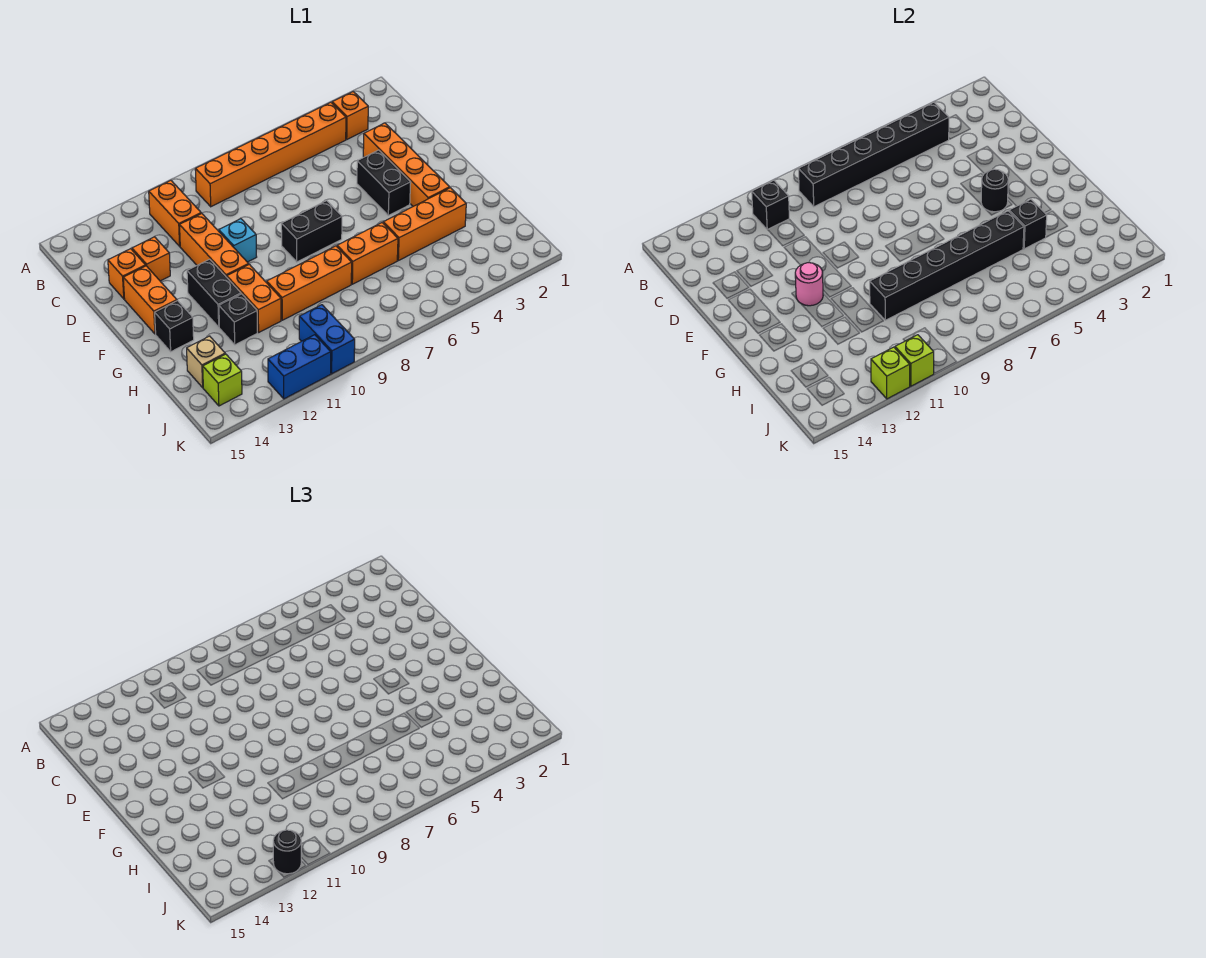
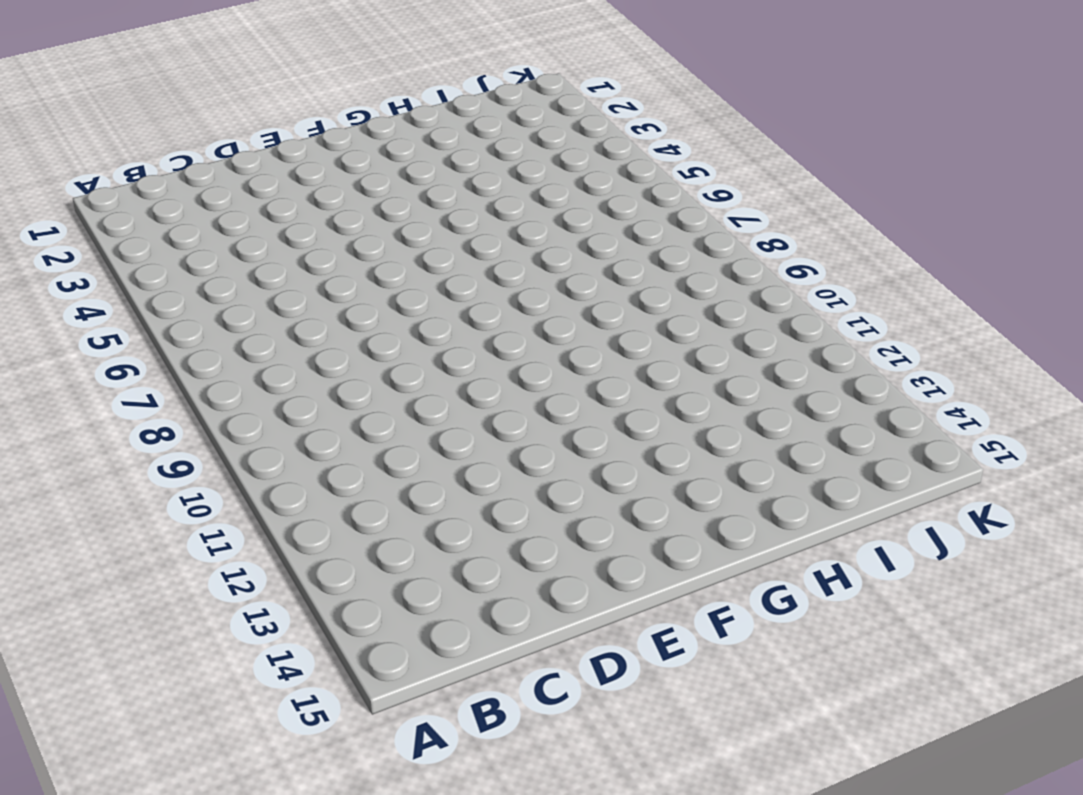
none -> orange brick B3 level 1
none -> orange brick B4:B9 level 1
none -> orange brick B11:C11 level 1
none -> orange brick D3:G3 level 1

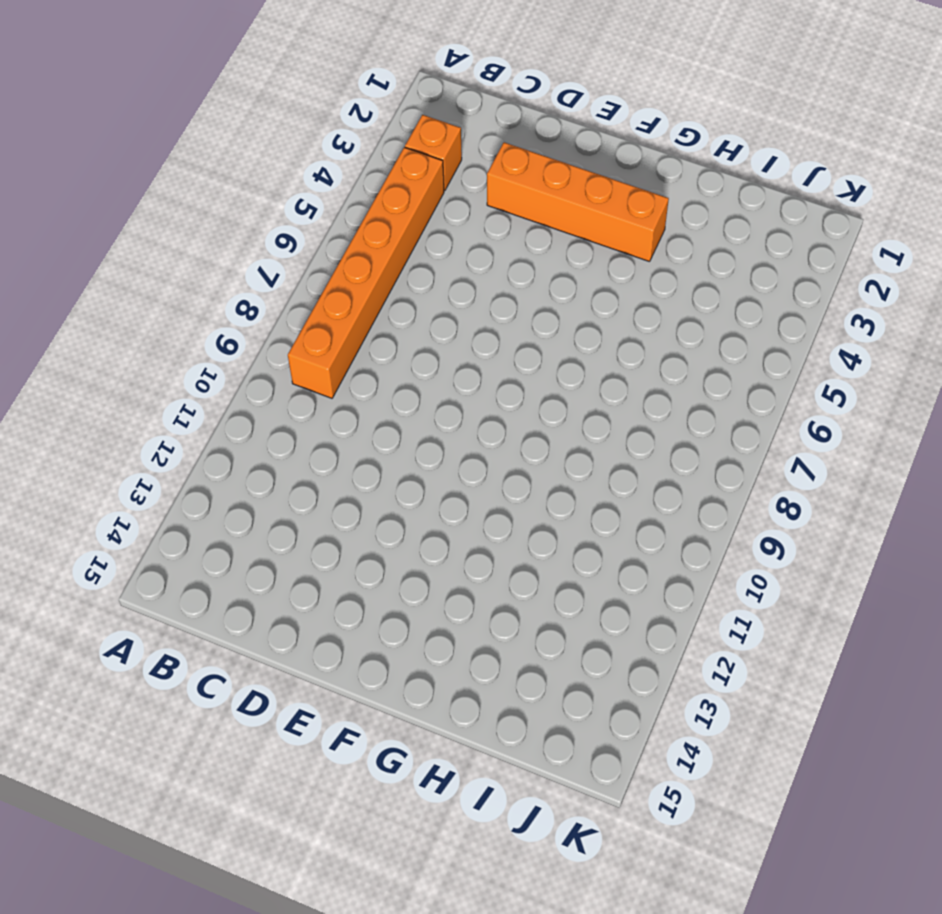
none -> orange brick B11:C11 level 1
none -> orange brick D11:F11 level 1
none -> orange brick D13 level 1
none -> orange brick D14 level 1

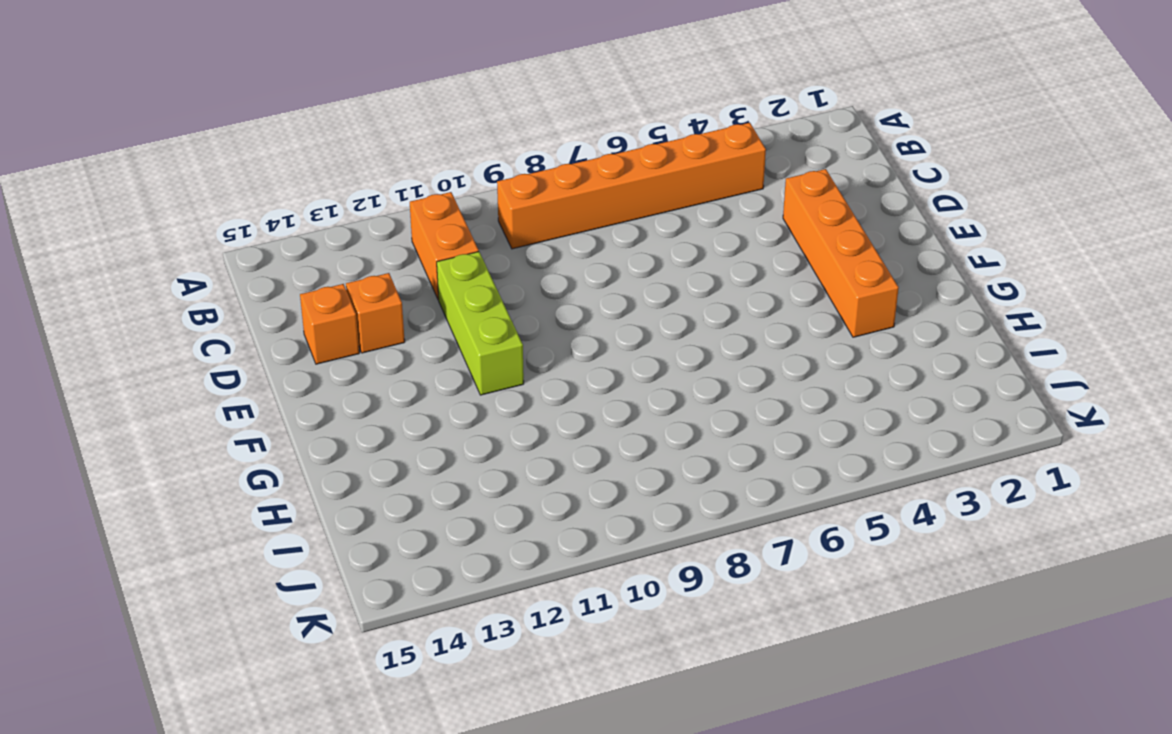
lime brick D11:F11 level 1 -> orange brick D11:F11 level 1
none -> orange brick B3 level 1
none -> black brick E4:F4 level 1
none -> cyan brick E10 level 1
none -> orange brick E14:F14 level 1

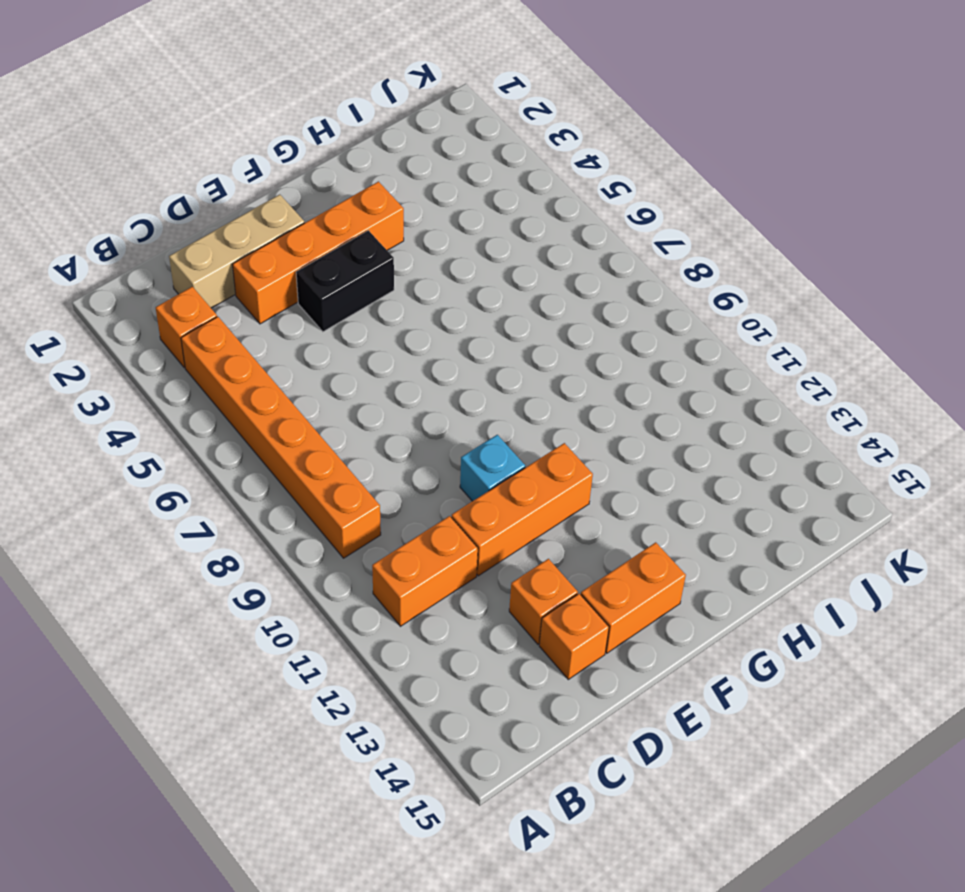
tan brick C2:E2 level 1 -> none
none -> black brick F7:F8 level 1
none -> black brick F12:G12 level 1
none -> orange brick G11:H11 level 1
none -> black brick G14 level 1

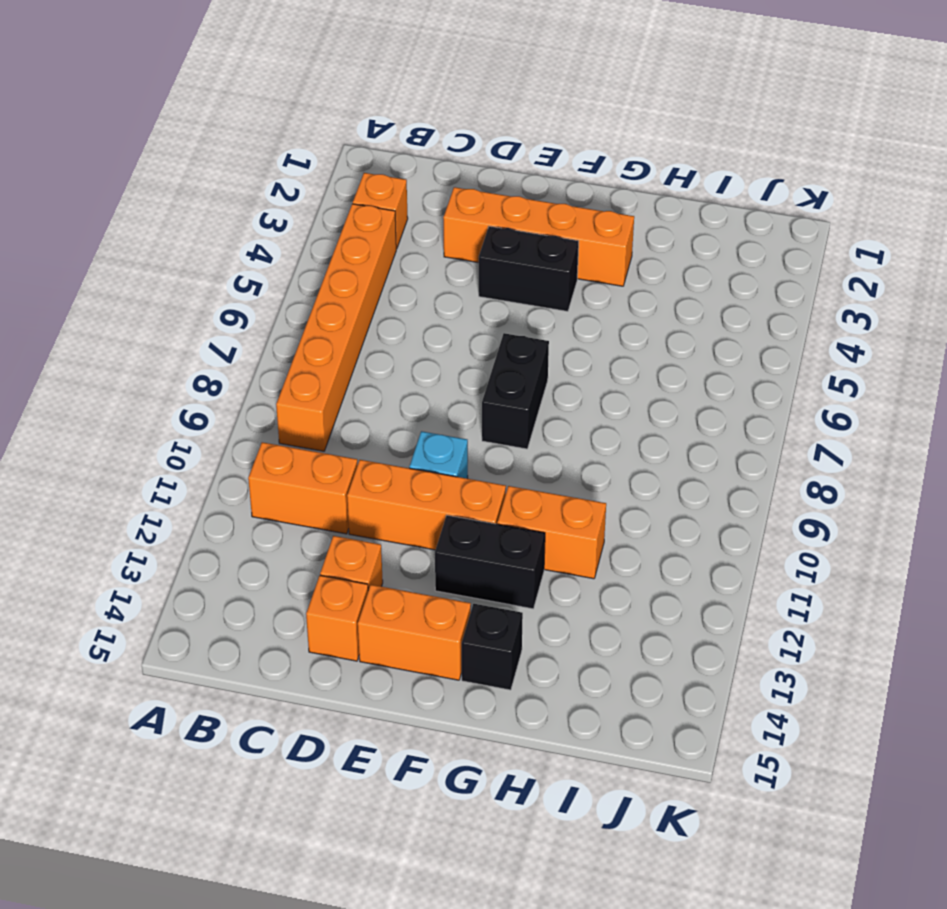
none -> orange brick H3:H5 level 1
none -> orange brick H6:H7 level 1
none -> orange brick H8:H10 level 1
none -> black brick H12 level 1

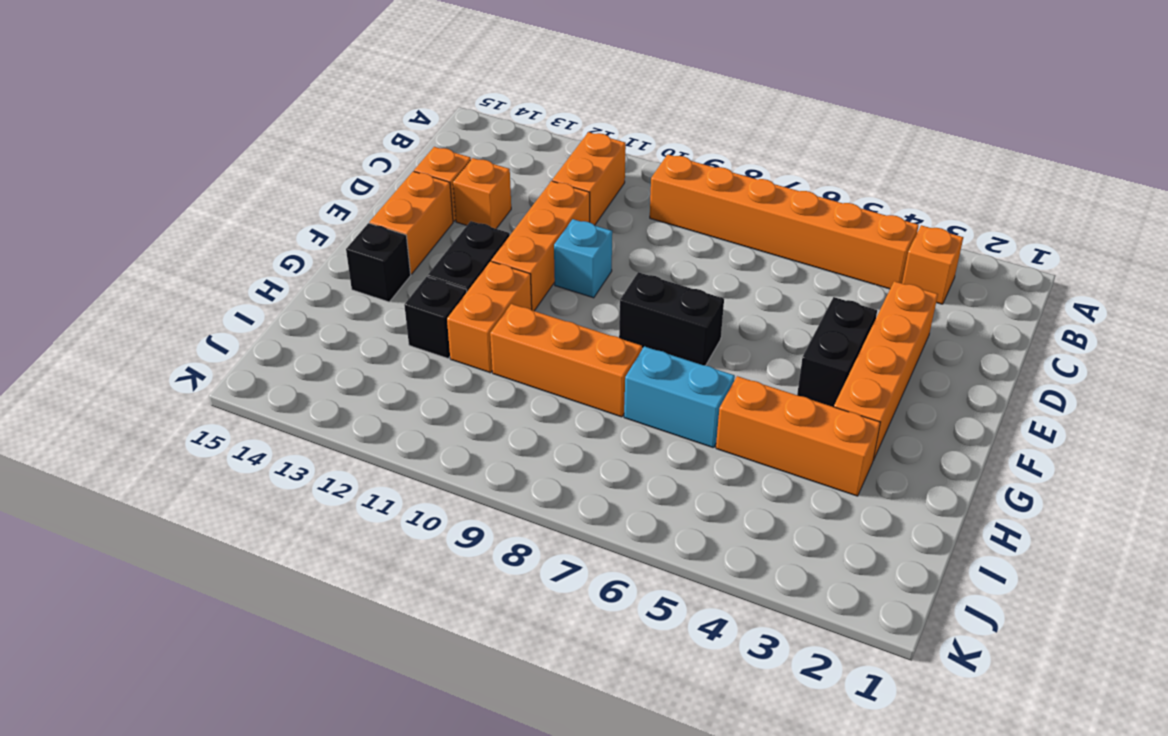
cyan brick H6:H7 level 1 -> orange brick H6:H7 level 1
none -> tan brick I14 level 1
none -> blue brick J10:K10 level 1
none -> lime brick J14 level 1
none -> blue brick K11:K12 level 1

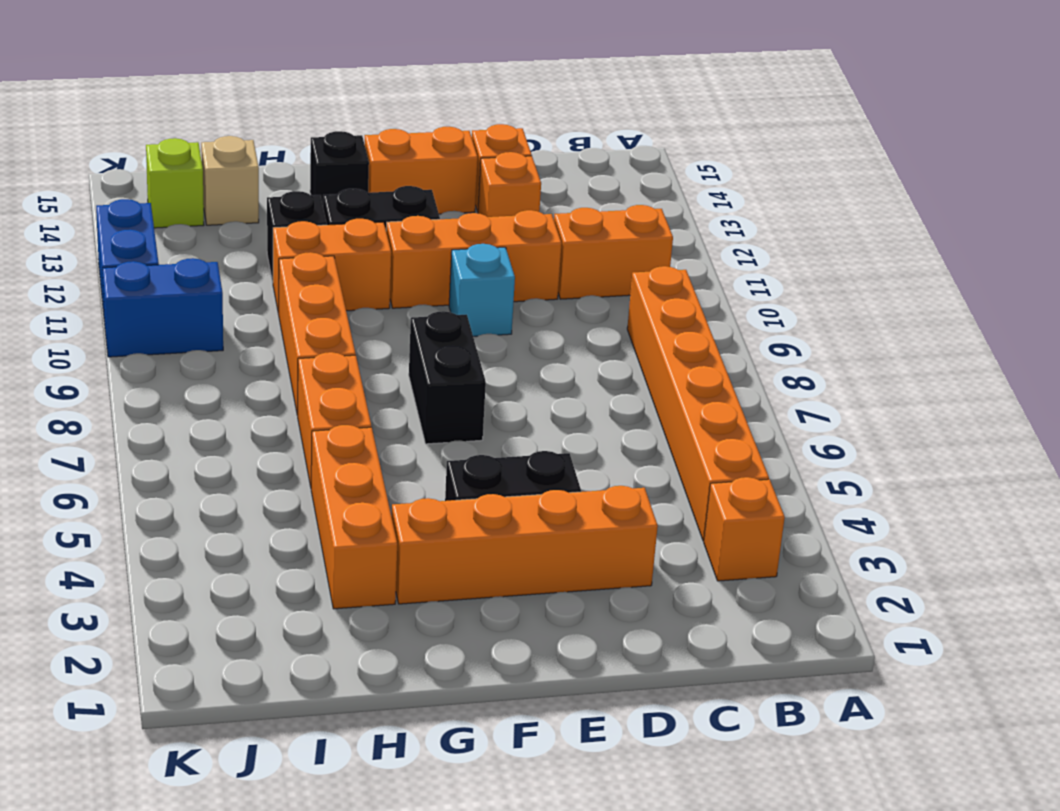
none -> black brick B4:B9 level 2
none -> black brick B11 level 2
none -> black round brick F4 level 2
none -> pink round brick F12 level 2

